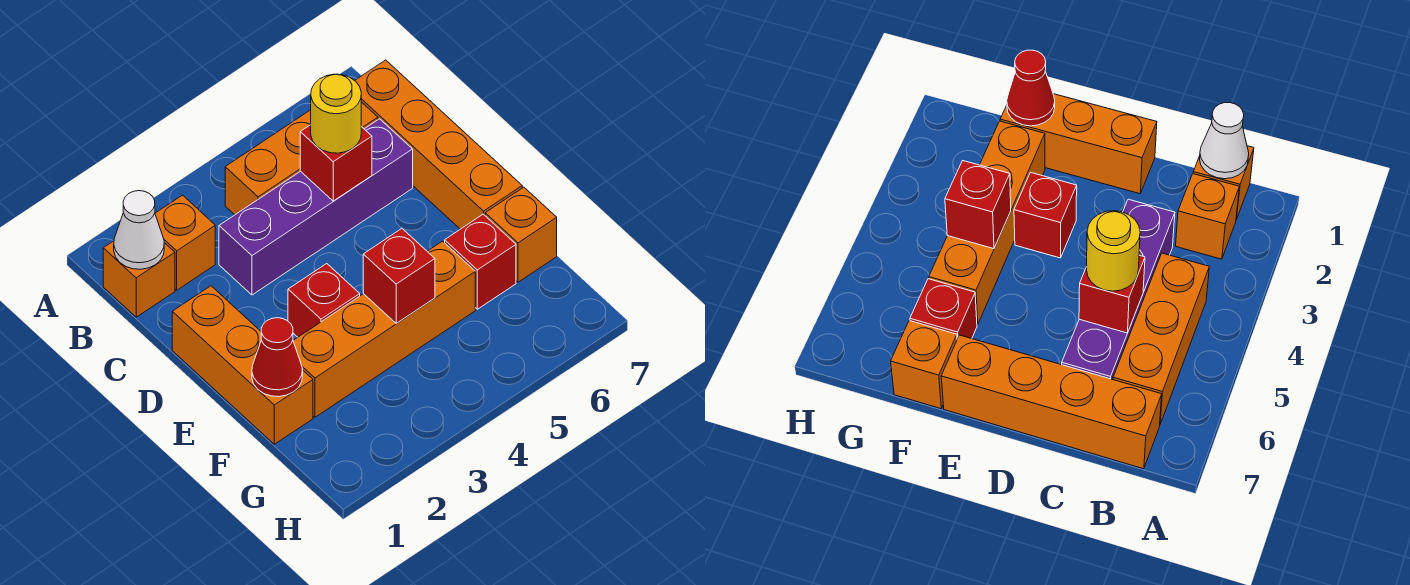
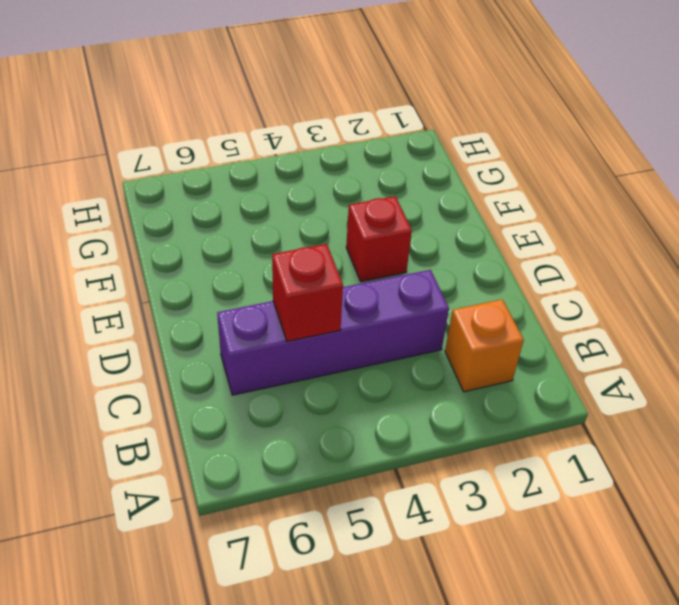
none -> orange brick B1 level 1
none -> orange brick B4:B6 level 1
none -> orange brick B7:E7 level 1

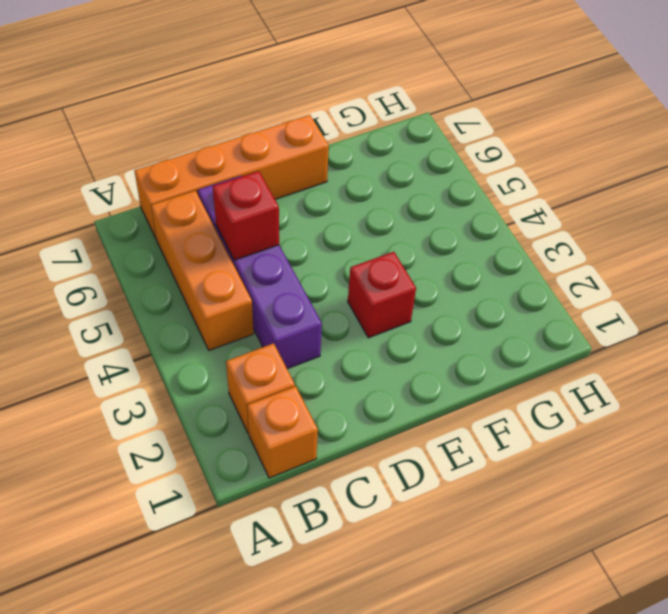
none -> orange brick D1:F1 level 1
none -> orange brick F2:F5 level 1
none -> red brick F6 level 1

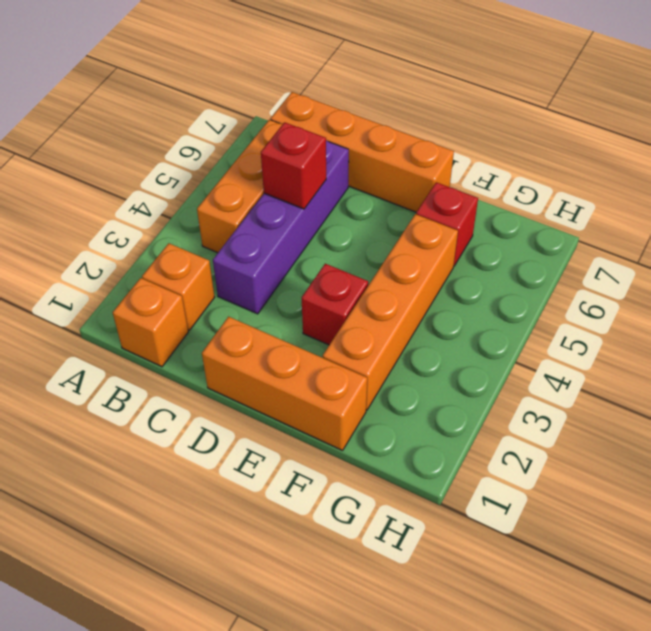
none -> orange brick F7 level 1
none -> white cone B1 level 2
none -> red cone F1 level 2

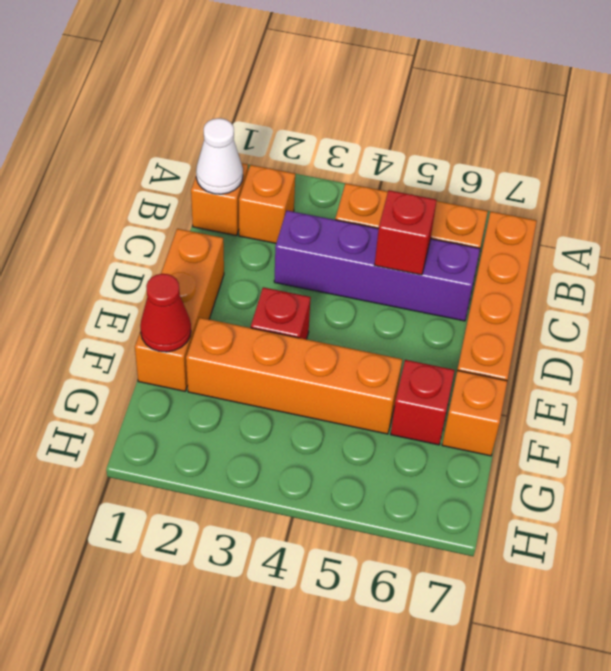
none -> red brick F4 level 2
none -> yellow round brick C5 level 3

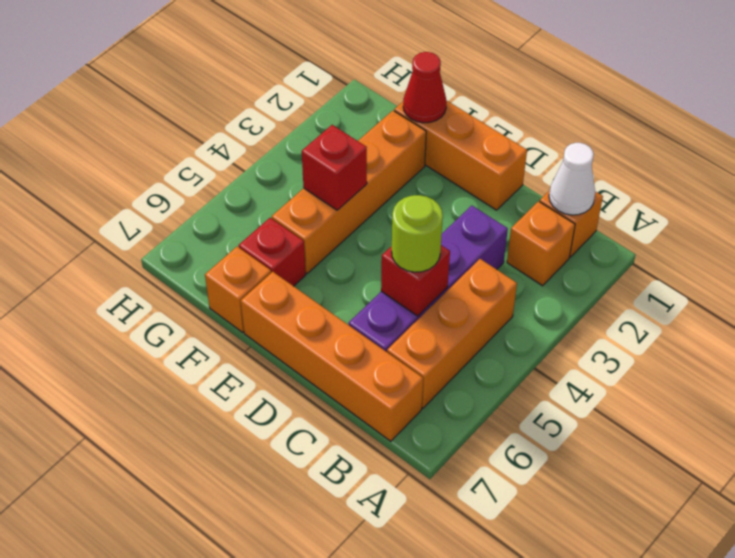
lime round brick C5 level 3 -> yellow round brick C5 level 3
none -> red brick E3 level 1

